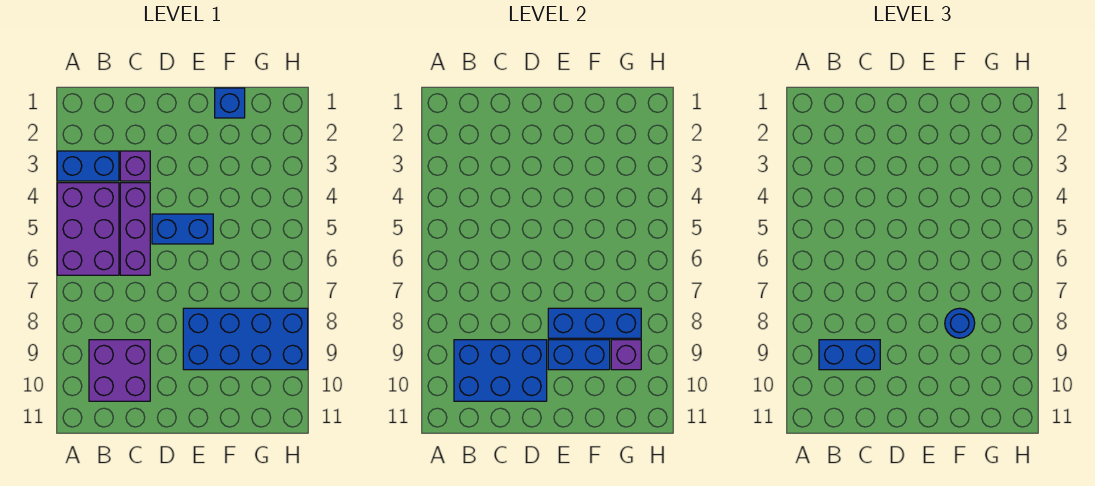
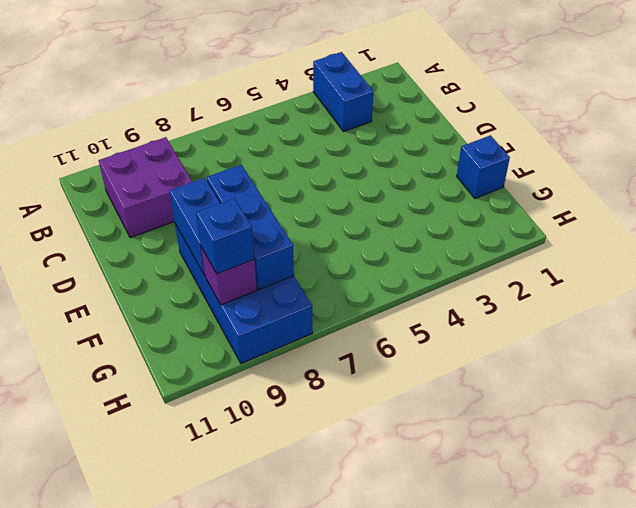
blue brick G9 level 3 -> none
none -> purple brick A4:B6 level 1
none -> purple brick C3 level 1
none -> purple brick C4:C6 level 1

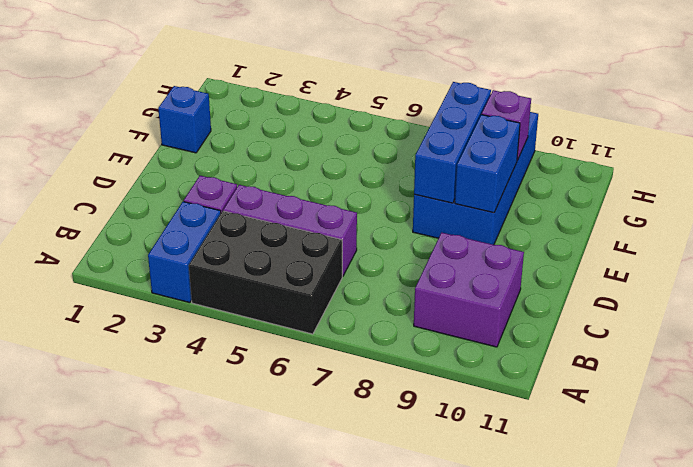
black brick A4:B6 level 1 -> purple brick A4:B6 level 1
none -> blue brick D5:E5 level 1
none -> blue brick B9:D10 level 2
none -> blue brick B9:C9 level 3

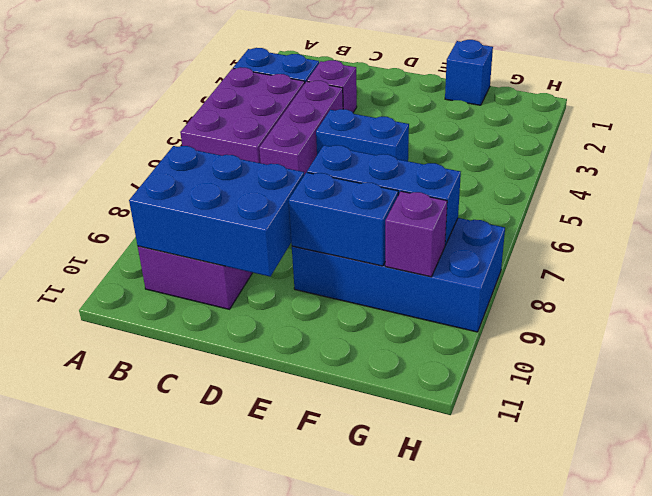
none -> blue brick B9:C9 level 3
none -> blue round brick F8 level 3

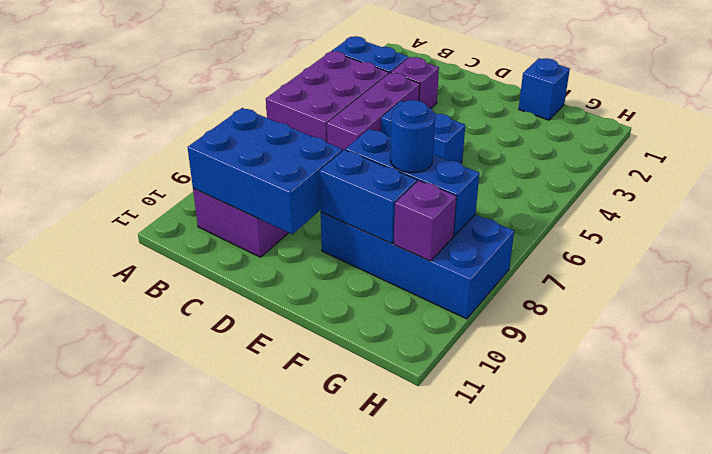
none -> blue brick B9:C9 level 3

